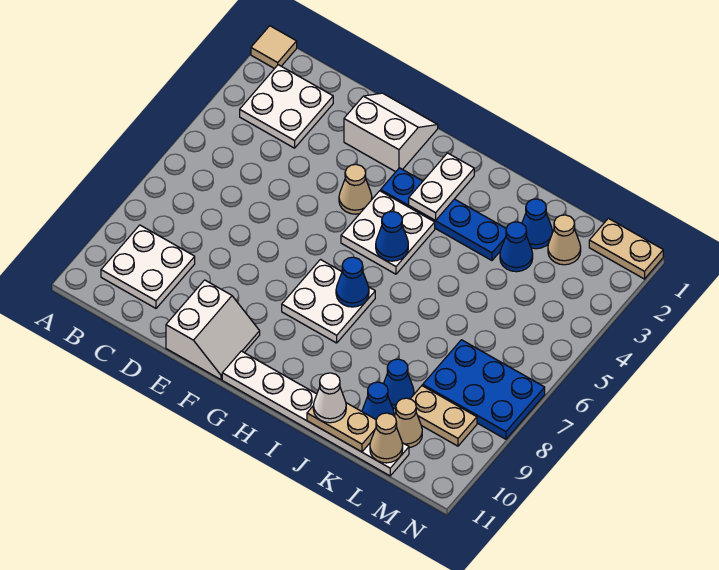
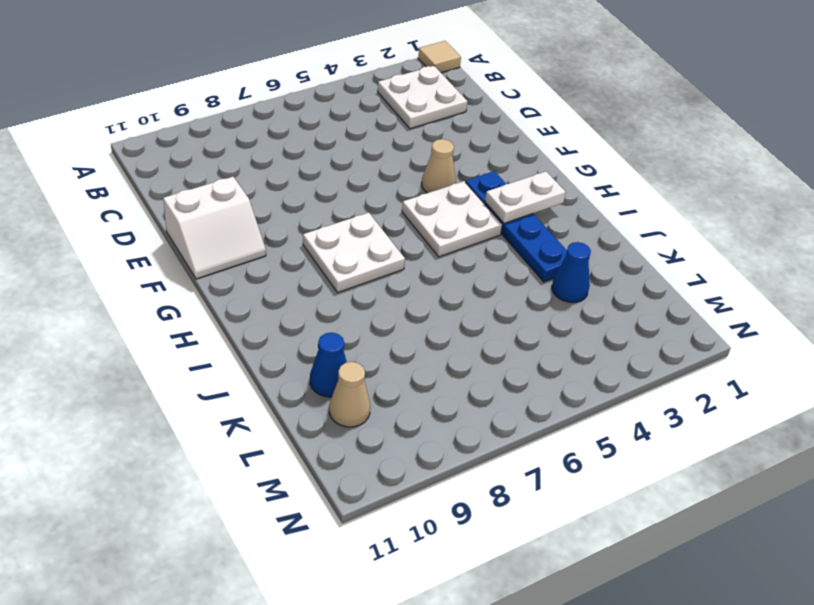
none -> white plate B9:C10 level 1
none -> white slope E1:F2 level 1 top 2
none -> white plate G11:L11 level 1

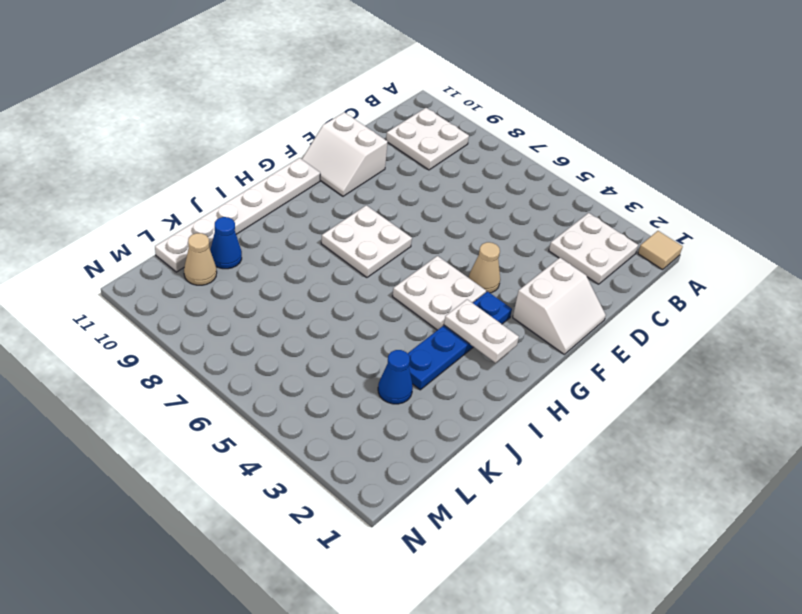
none -> blue cone K2 level 1
none -> blue cone K9 level 1
none -> tan cone L2 level 1

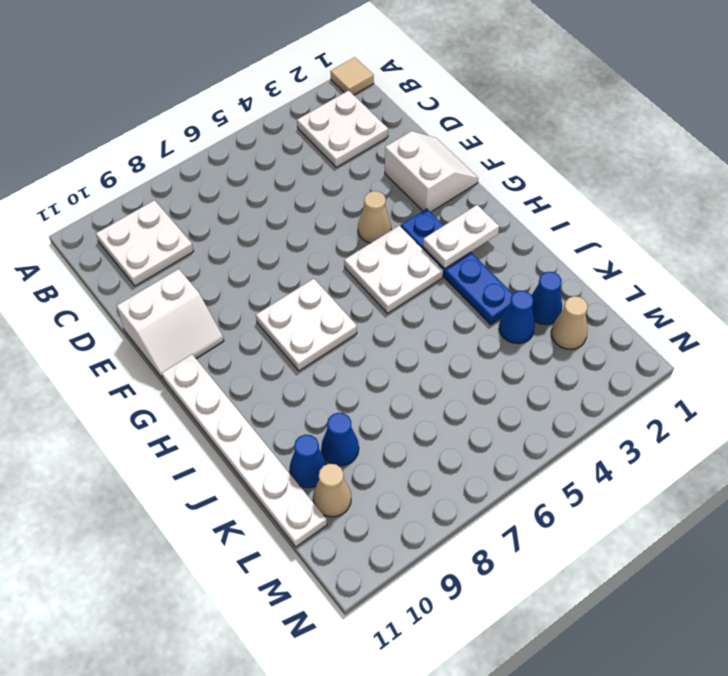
none -> blue plate L7:N8 level 1
none -> tan plate L9:M9 level 1
none -> tan plate M1:N1 level 1

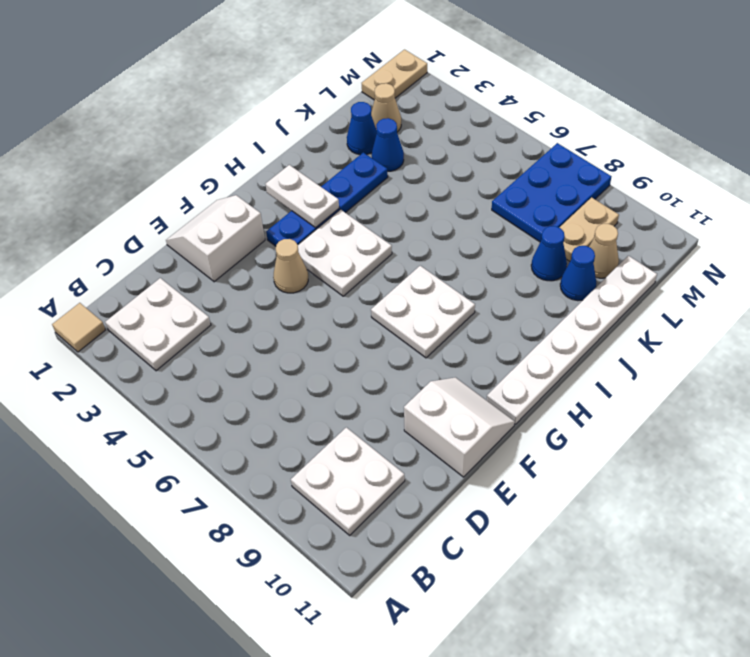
none -> blue cone H5 level 2
none -> blue cone H7 level 2
none -> tan plate J11:K11 level 2

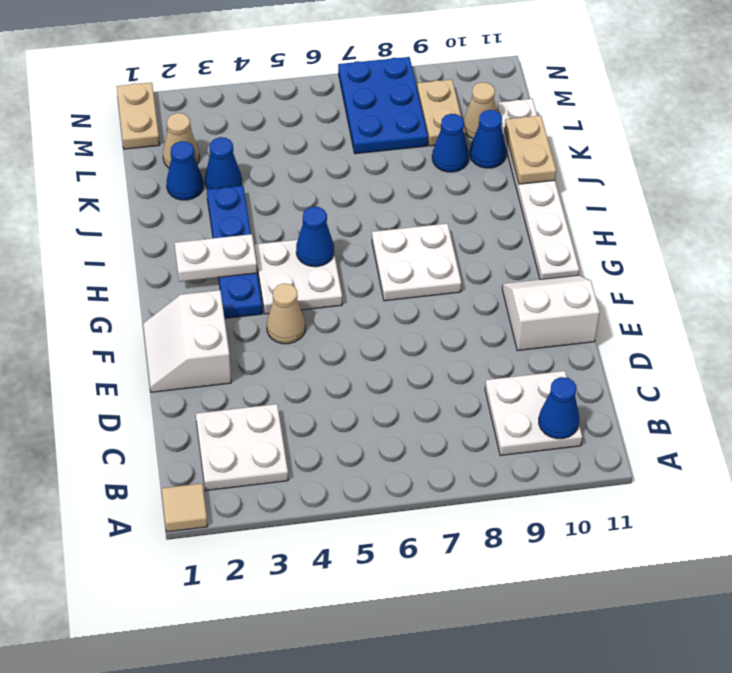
blue cone B10 level 2 -> blue cone H7 level 2
none -> tan cone L11 level 2
none -> white cone J11 level 3

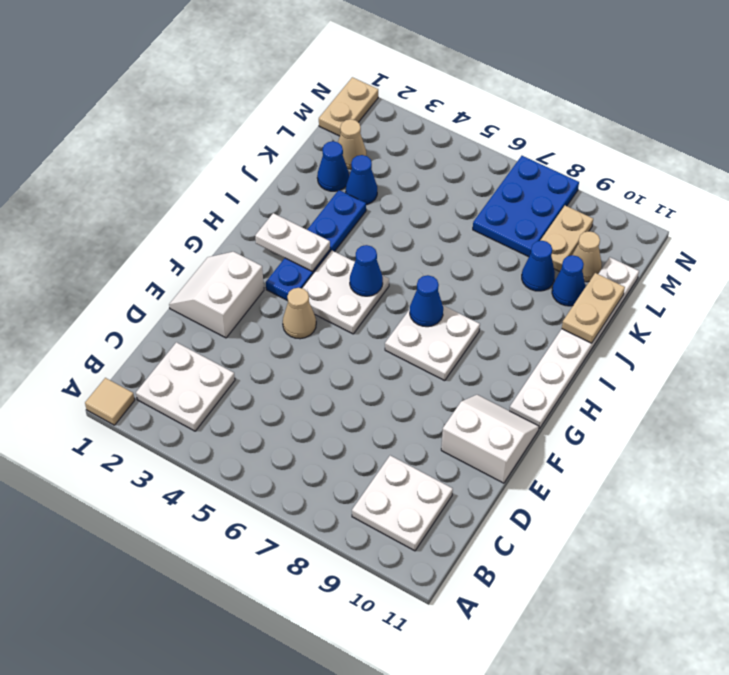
none -> tan cone L11 level 2
none -> white cone J11 level 3

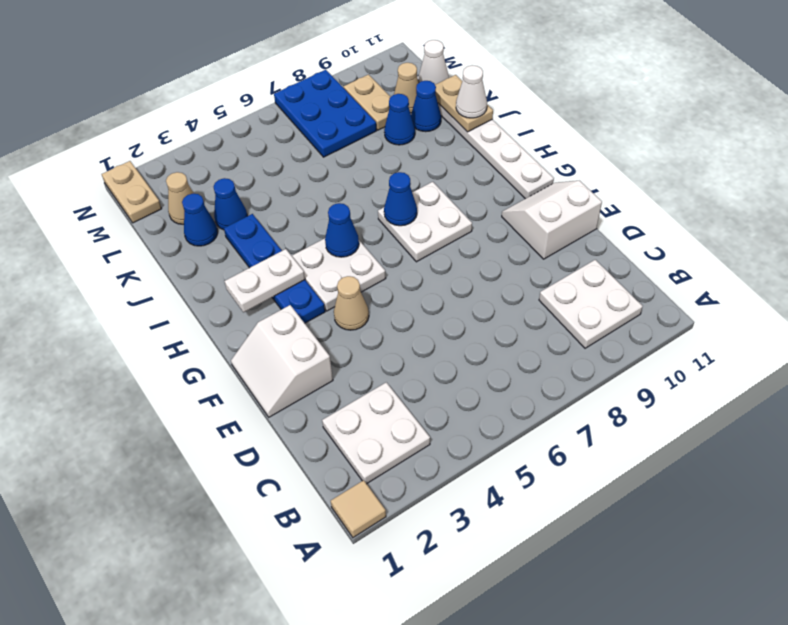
white cone L11 level 2 -> tan cone L11 level 2

